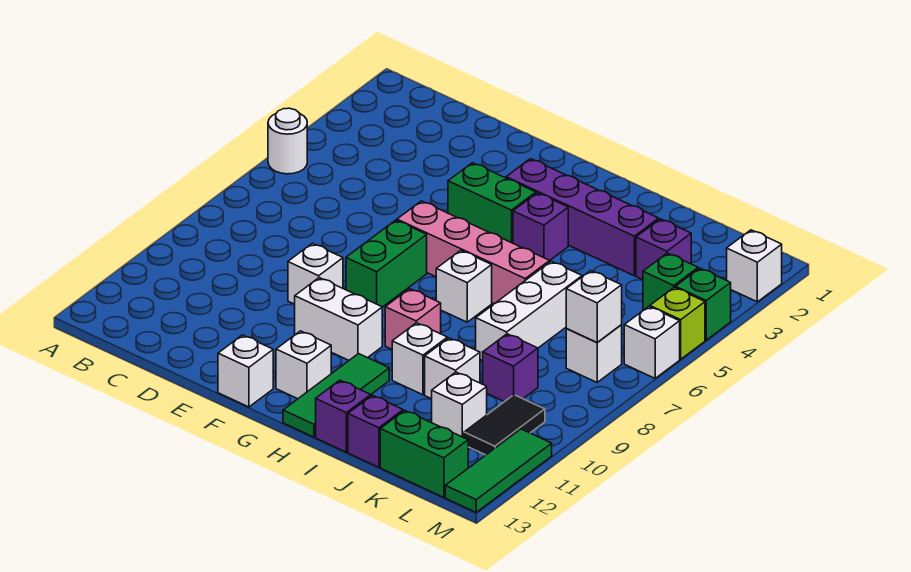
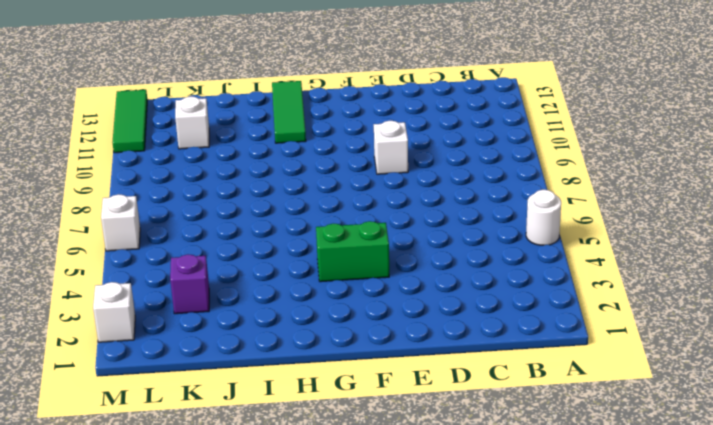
none -> pink brick F6:I6 level 1
none -> green brick F7:F8 level 1
none -> white brick F10:G10 level 1
none -> white brick F13 level 1

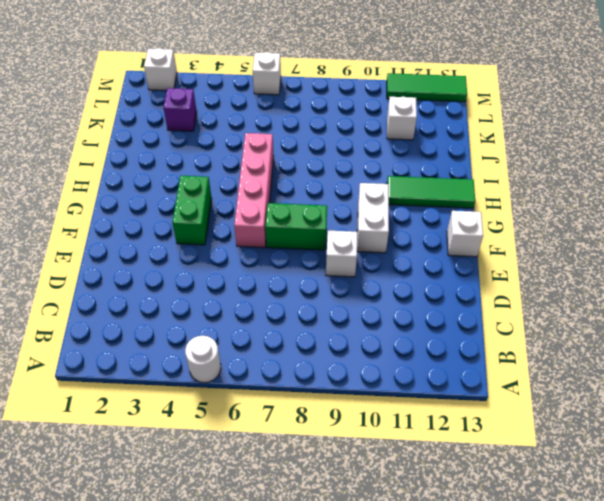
none -> purple brick G3:J3 level 1
none -> white brick G12 level 1
none -> purple brick H4 level 1
none -> white brick H7 level 1

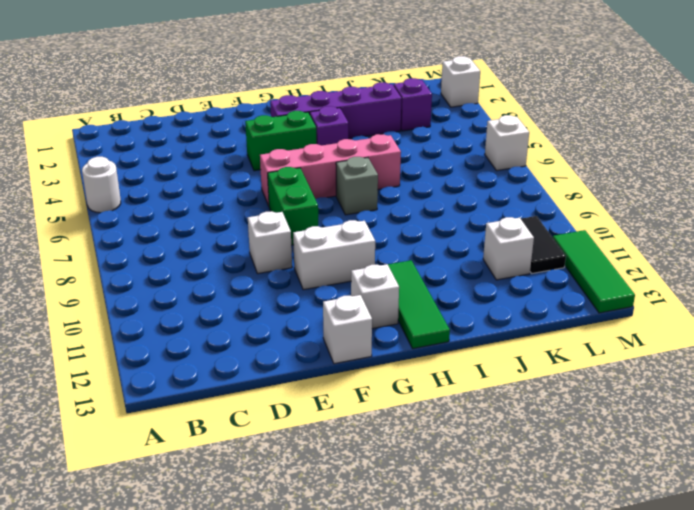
grey brick H7 level 1 -> white brick H7 level 1
none -> pink brick H9 level 1
none -> white brick I10 level 1
none -> purple brick I13 level 1
none -> white brick J6:J8 level 1

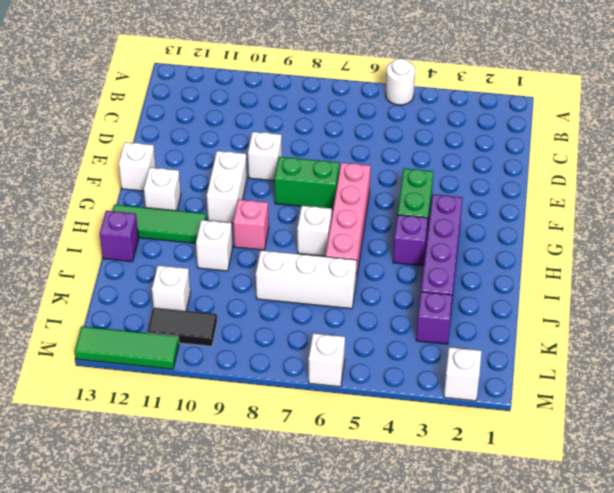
none -> white brick J10 level 1
none -> purple brick J13 level 1
none -> purple brick K9 level 1
none -> green brick K13:L13 level 1

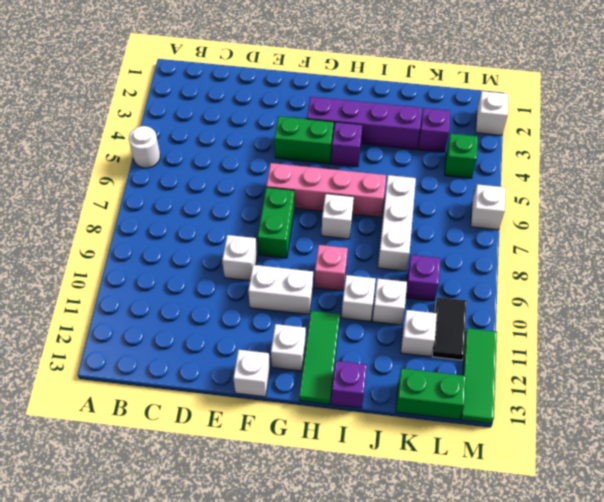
none -> purple brick J13 level 1
none -> white brick L7 level 1
none -> green brick M4 level 1
none -> lime brick M5 level 1

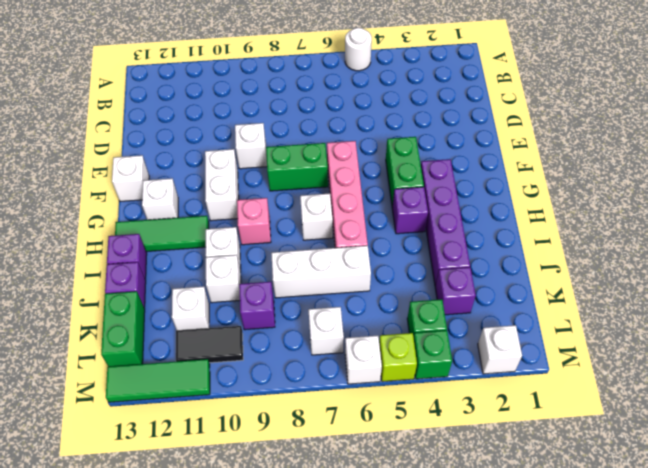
none -> white brick L7 level 2

